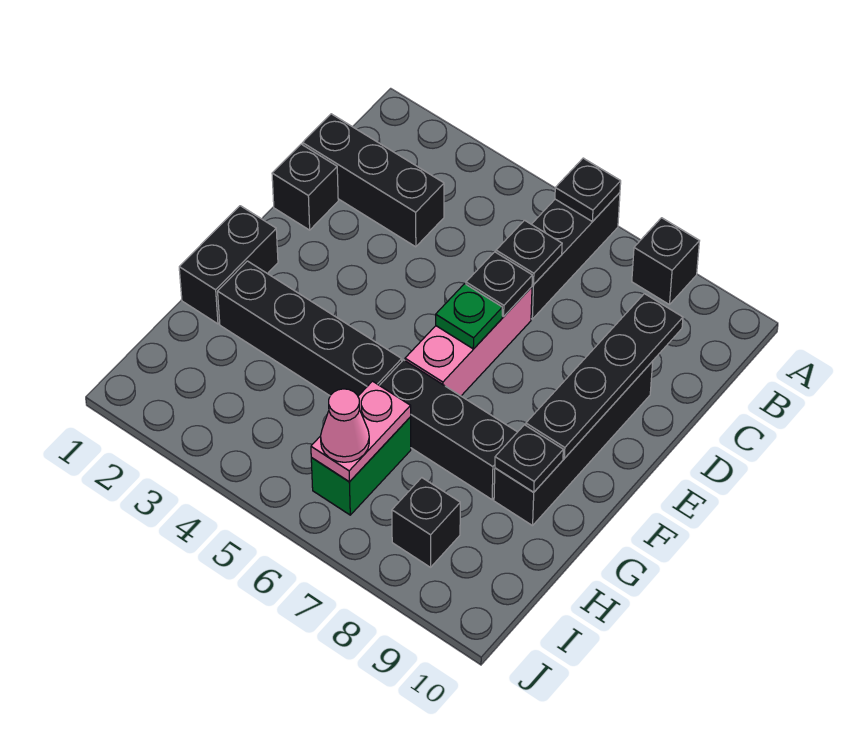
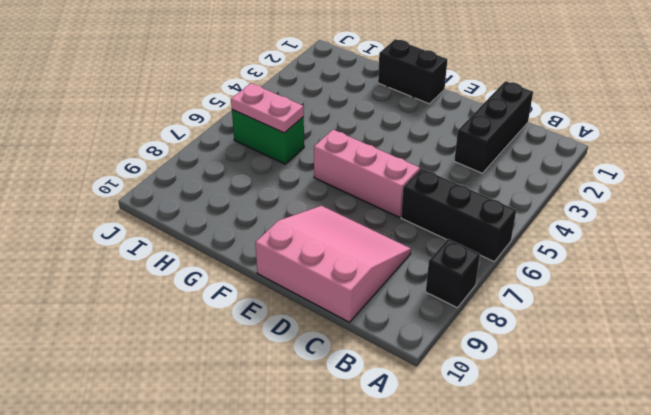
pink slope C8:E10 level 1 top 10 -> black brick D9:G9 level 1
none -> black brick D1 level 1
none -> black brick G2:G5 level 1
none -> black brick G6:G8 level 1

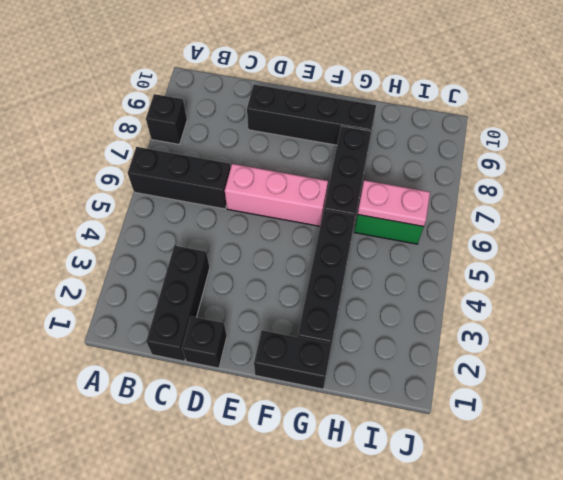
none -> black brick I8 level 1
none -> black plate A6 level 2
none -> black plate C6 level 2

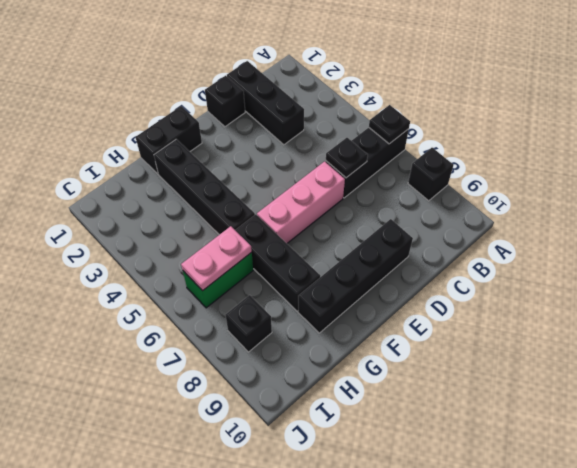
none -> black plate C9:F9 level 2
none -> black plate D6 level 2
none -> green plate E6 level 2

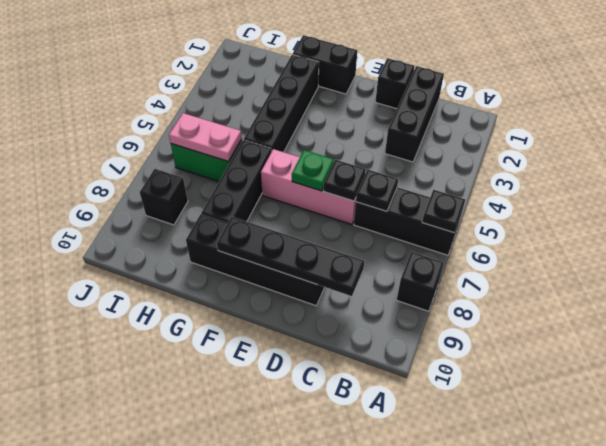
none -> black plate G9 level 2
none -> pink cone I6 level 3

